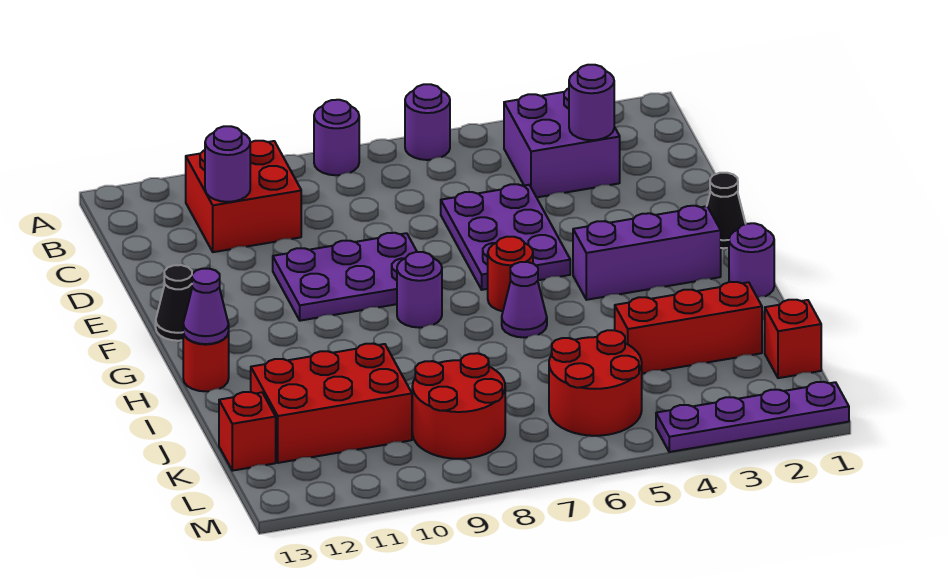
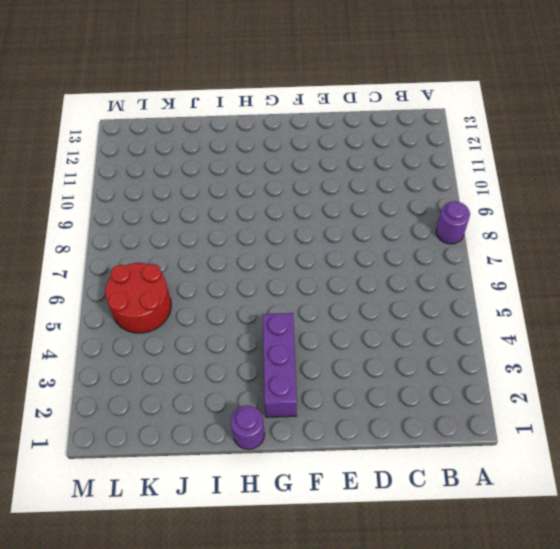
none -> purple round brick A6 level 1
none -> purple brick B3:C4 level 1
none -> red brick B10:C11 level 1

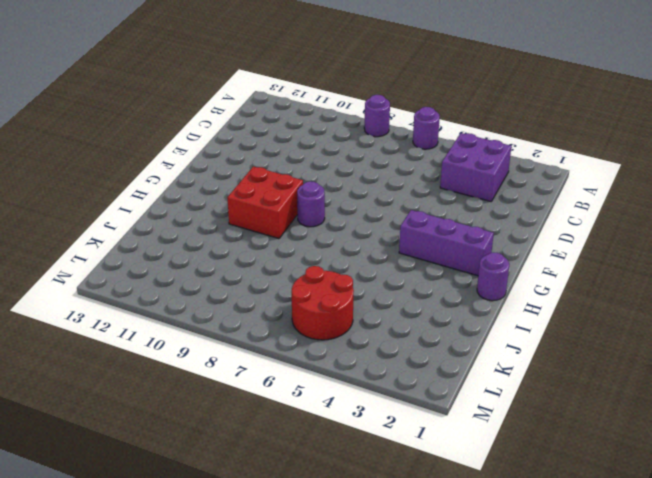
red brick G9:H10 level 1 -> red brick B10:C11 level 1
none -> purple plate D5:F6 level 1
none -> purple plate E8:F10 level 1
none -> black cone F1 level 1

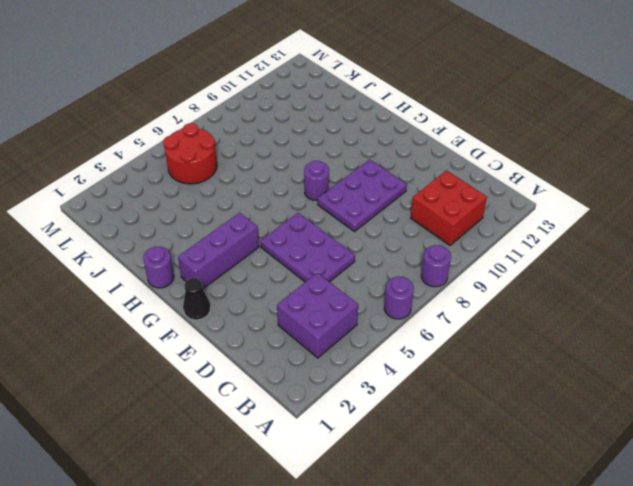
none -> black cone F13 level 1
none -> red round brick G6 level 1
none -> purple cone H6 level 1

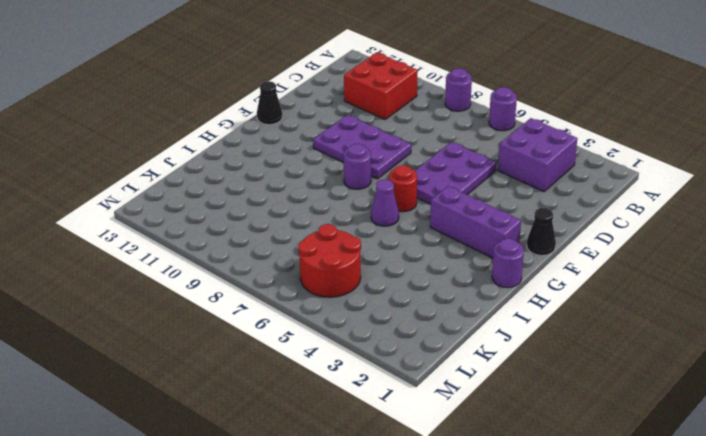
none -> red round brick H13 level 1
none -> red brick J2:J4 level 1
none -> red brick J10:K12 level 1

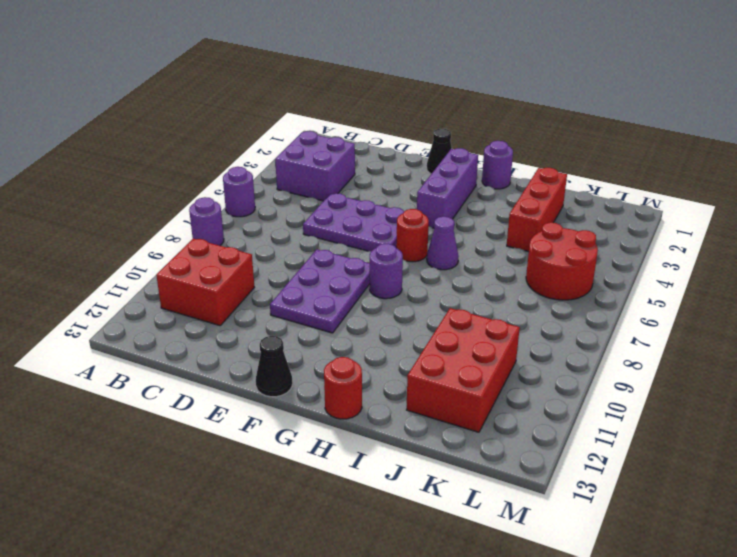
none -> red brick K1 level 1
none -> red round brick K8:L9 level 1
none -> red brick K13 level 1

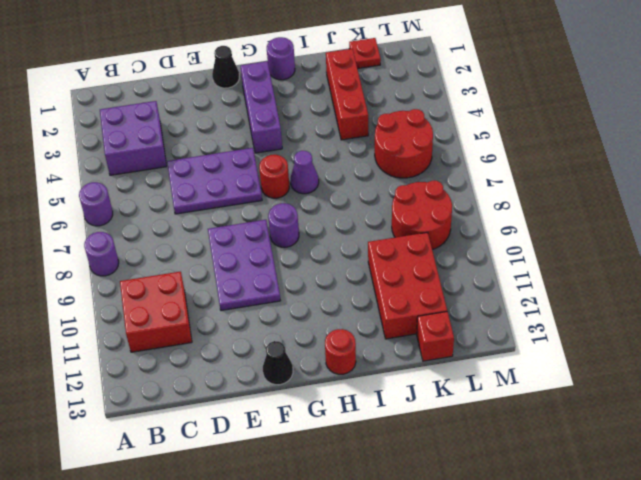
red plate K1 level 1 -> red brick K1 level 1
none -> purple plate M1:M4 level 1
none -> purple round brick C3 level 2
none -> purple round brick C11 level 2

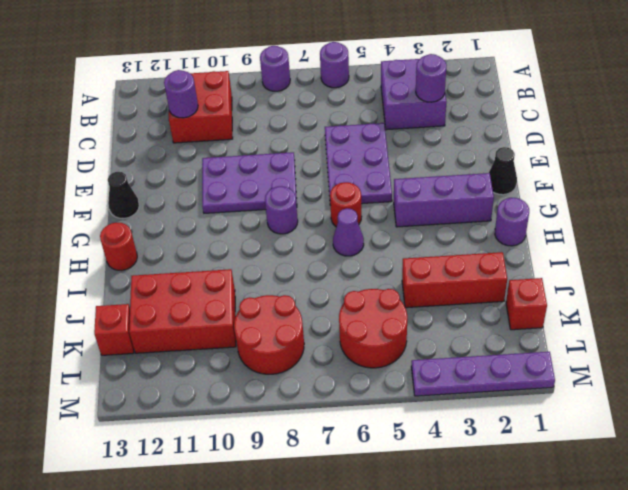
none -> purple cone H13 level 2

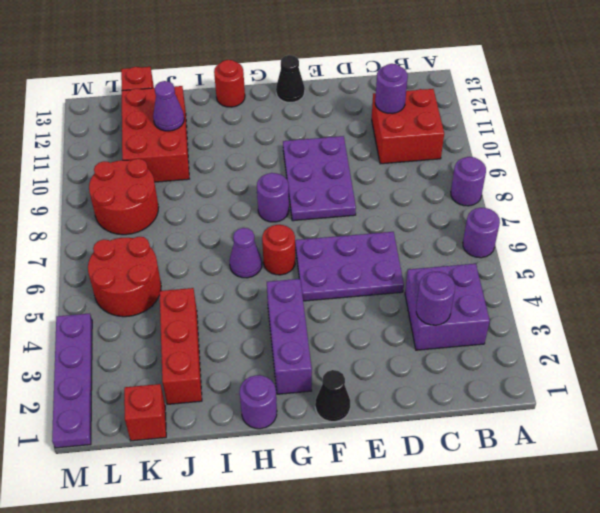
purple cone J11 level 2 -> purple cone H13 level 2

